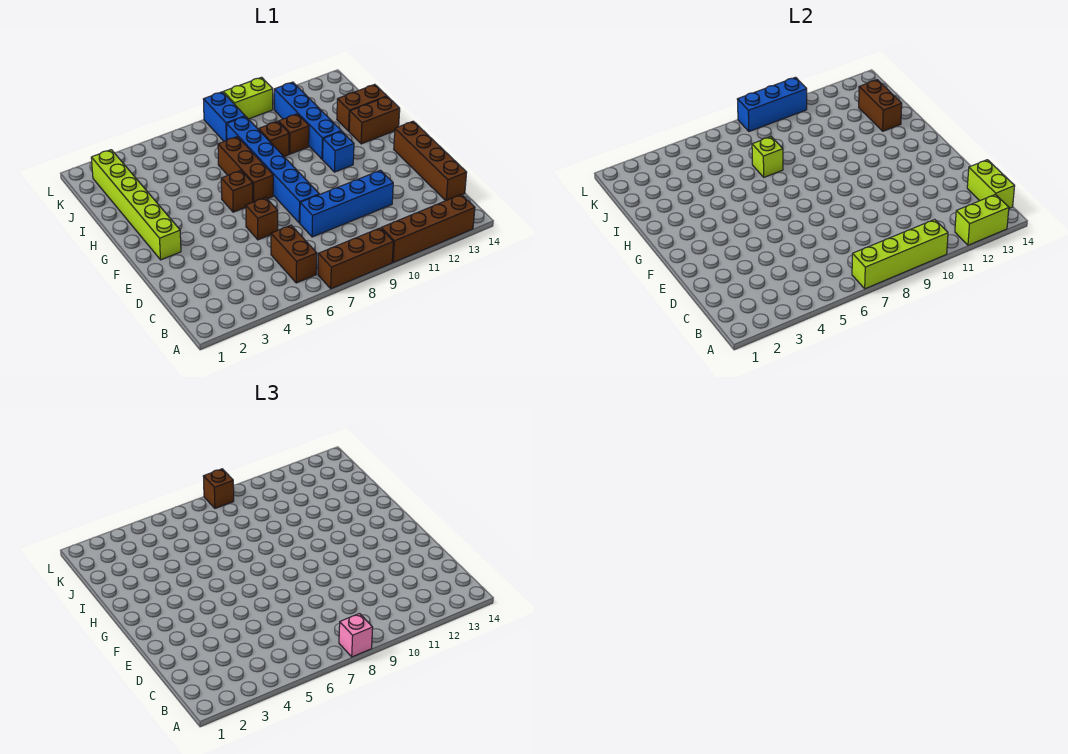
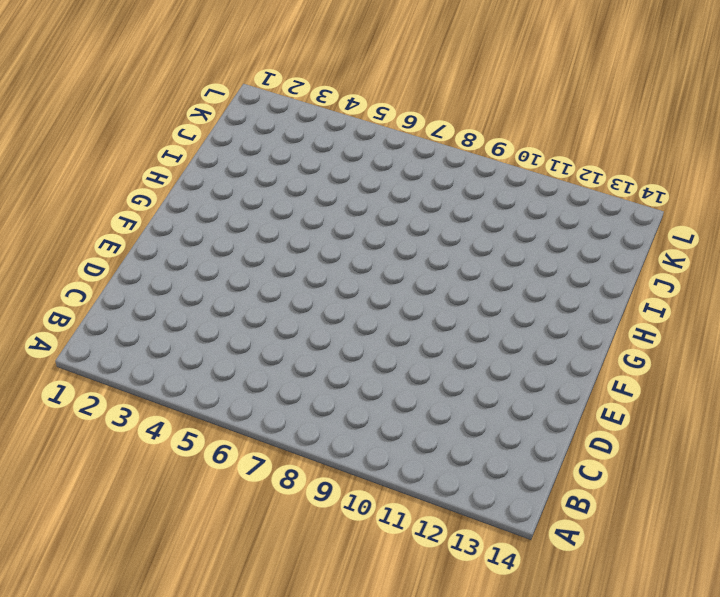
none -> brown brick A7:A9 level 1
none -> brown brick A10:A13 level 1
none -> brown brick B6:C6 level 1

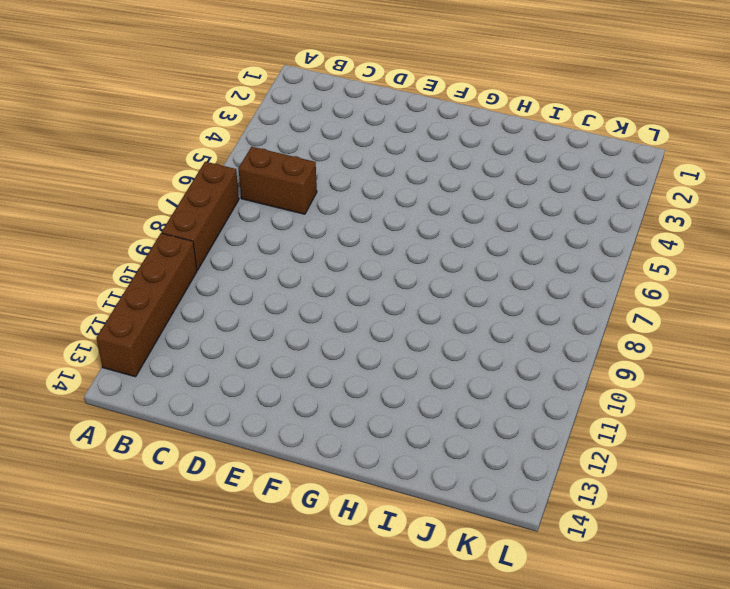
none -> brown brick C14:F14 level 1
none -> blue brick D8:D11 level 1
none -> brown brick E6 level 1

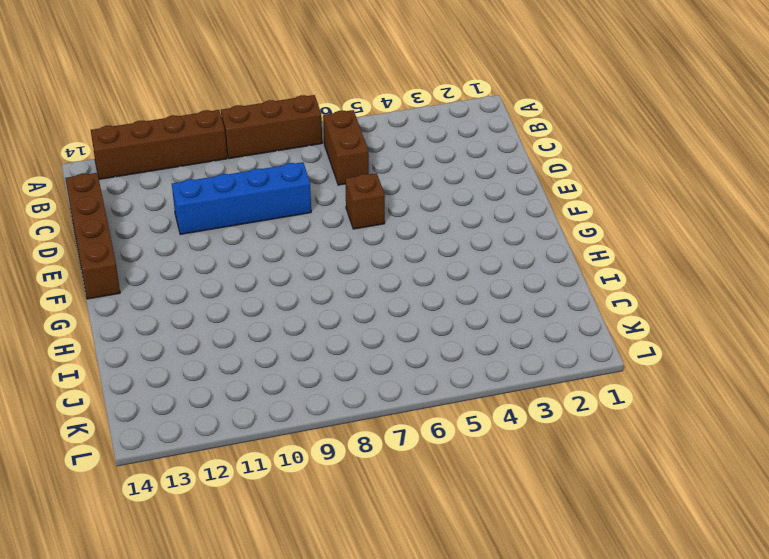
none -> blue brick E8:J8 level 1
none -> lime brick F2:K2 level 1
none -> brown brick G6 level 1

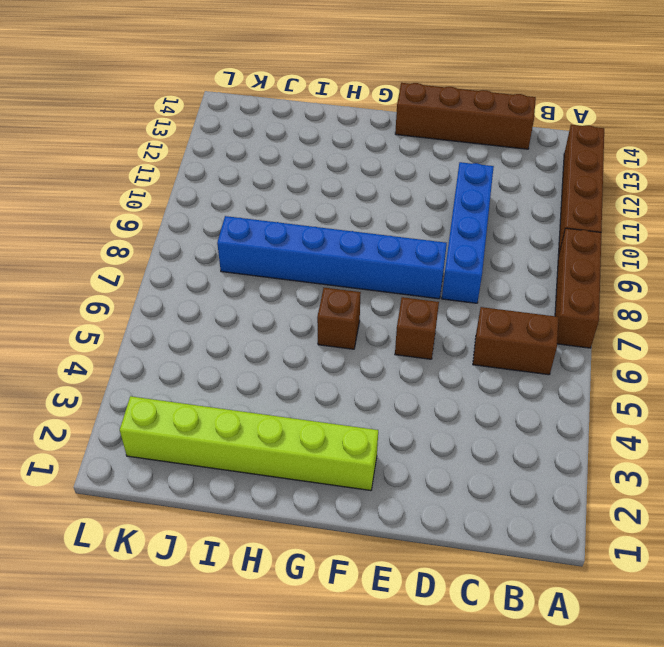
none -> brown brick G7:I7 level 1
none -> blue brick G11 level 1
none -> blue brick H11:K11 level 1

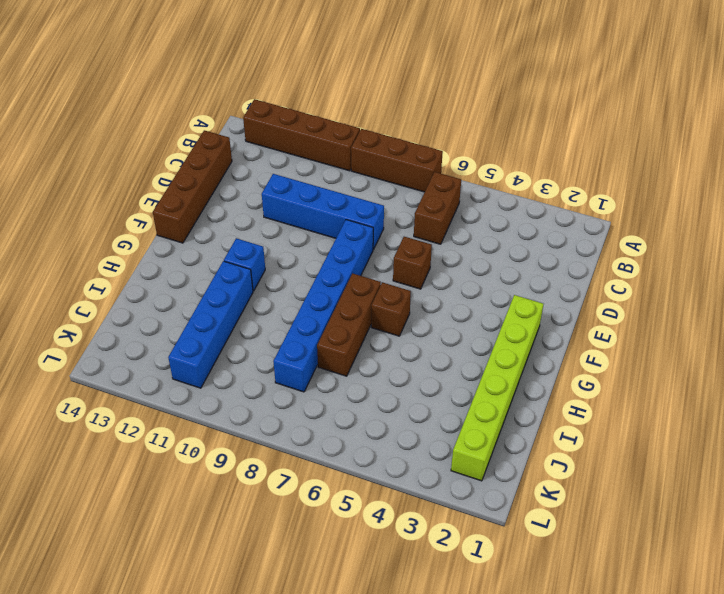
none -> brown brick H13:H14 level 1
none -> brown brick I9 level 1
none -> brown brick I10 level 1

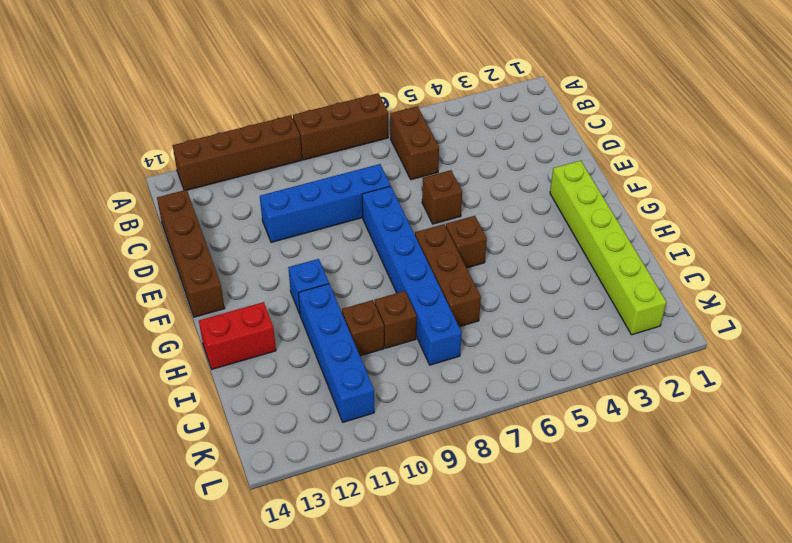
red brick H13:H14 level 1 -> brown brick H13:H14 level 1
none -> brown brick I13:I14 level 1
none -> blue brick K8:L8 level 1
none -> lime brick L9:L10 level 1

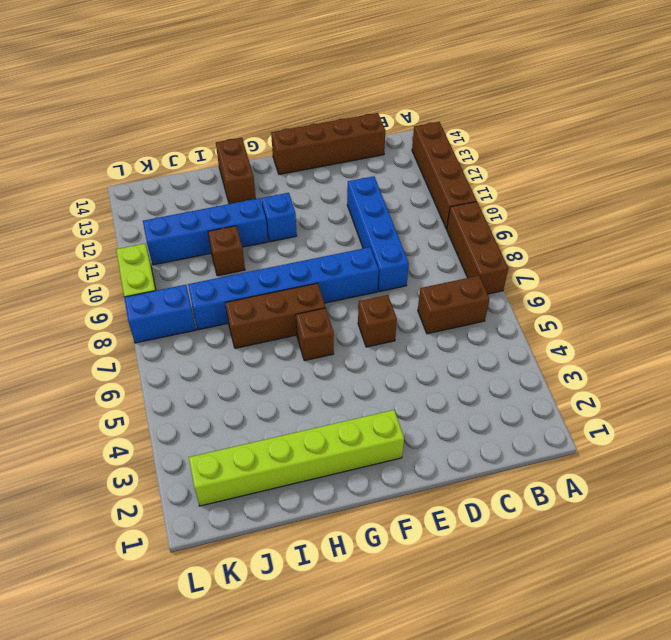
none -> brown brick I9 level 1
none -> brown brick I13:I14 level 1
none -> lime brick A7:A10 level 2

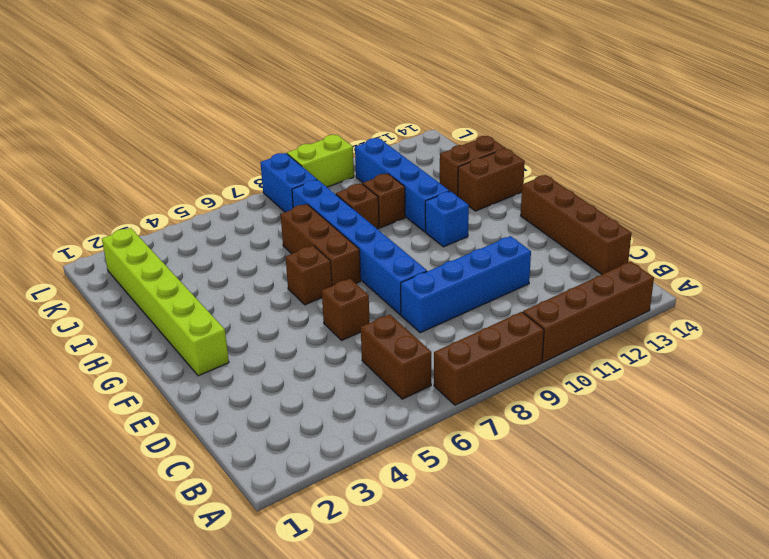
none -> lime brick A7:A10 level 2
none -> lime brick A12:A13 level 2
none -> lime brick B14:C14 level 2

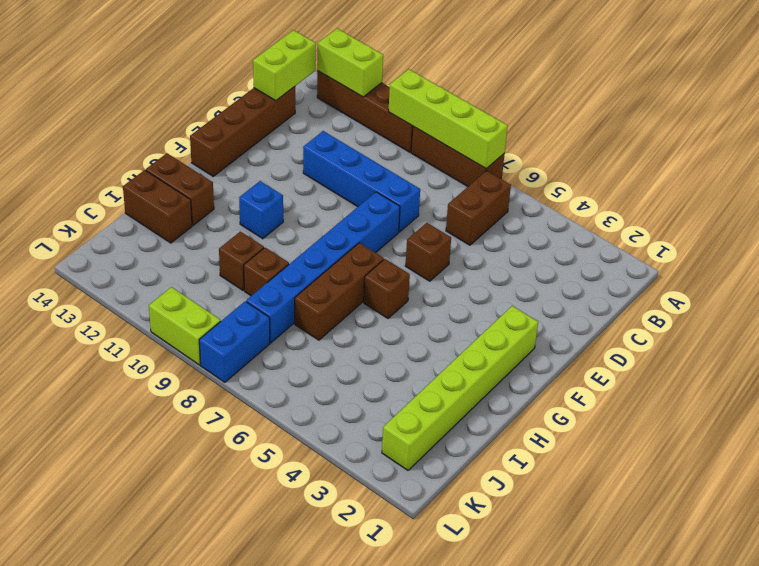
none -> blue brick H11:K11 level 1
none -> lime brick I7 level 2
none -> brown brick I13:J13 level 2

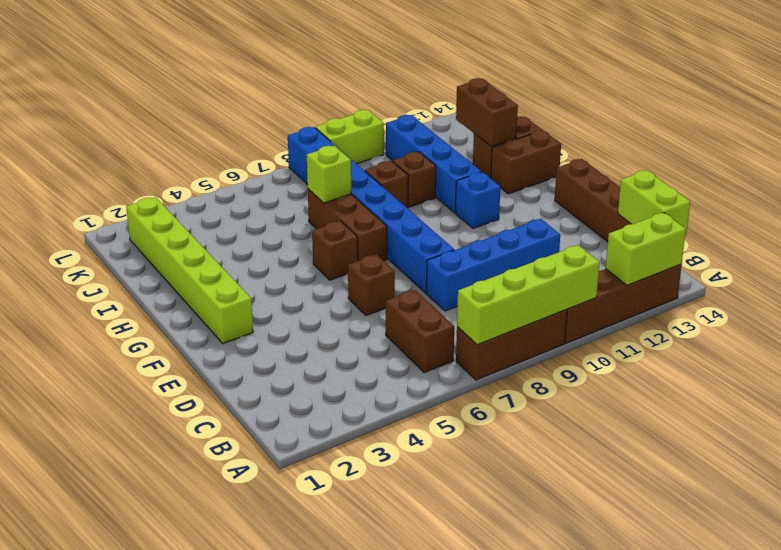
none -> blue brick L8:L10 level 2
none -> pink brick A8 level 3
none -> brown brick L8 level 3

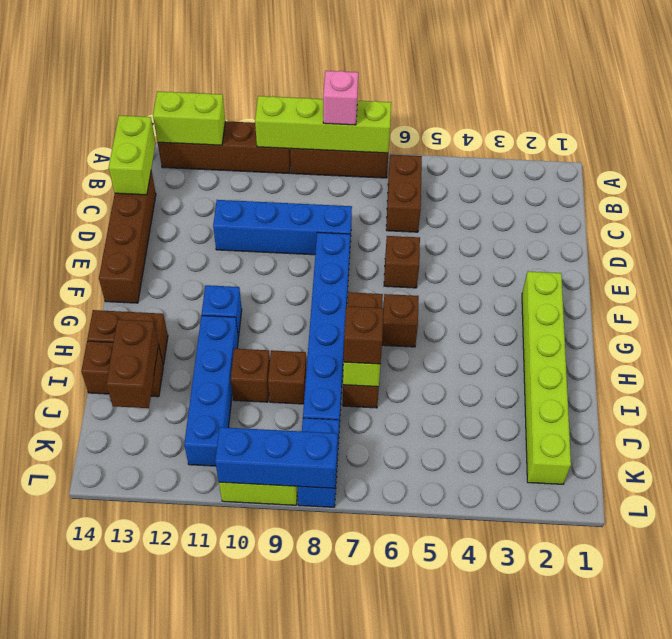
brown brick I7 level 3 -> brown brick L8 level 3

